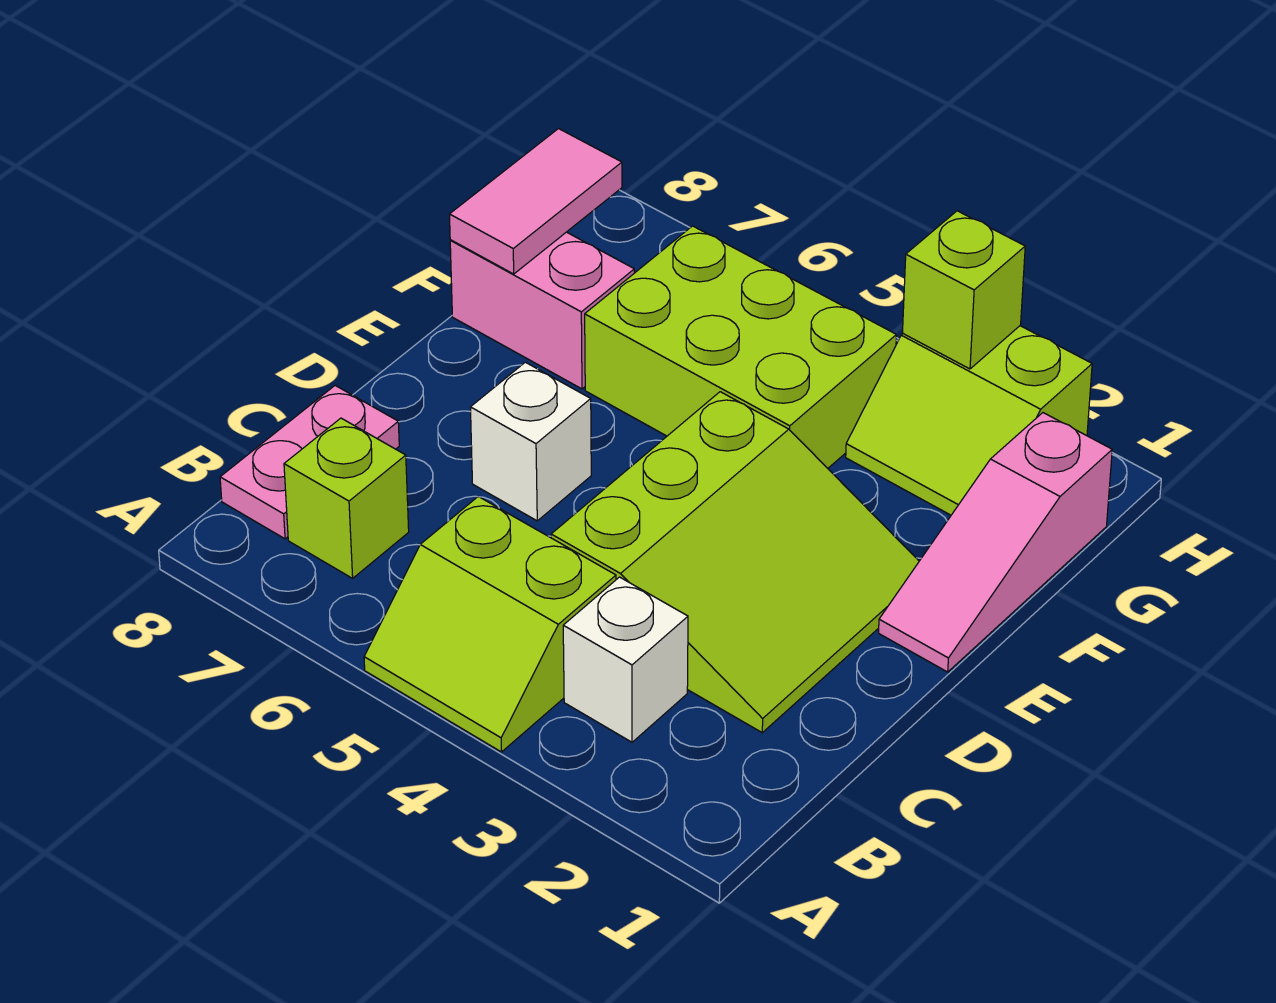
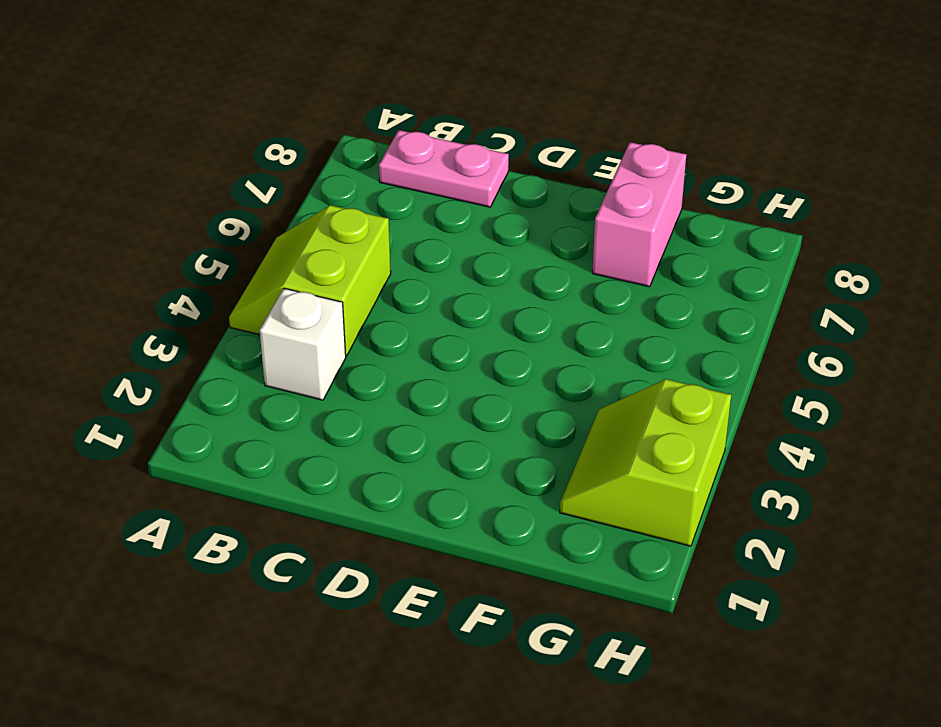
none -> lime brick B7 level 1
none -> lime slope C2:E4 level 1 top 4
none -> white brick D6 level 1

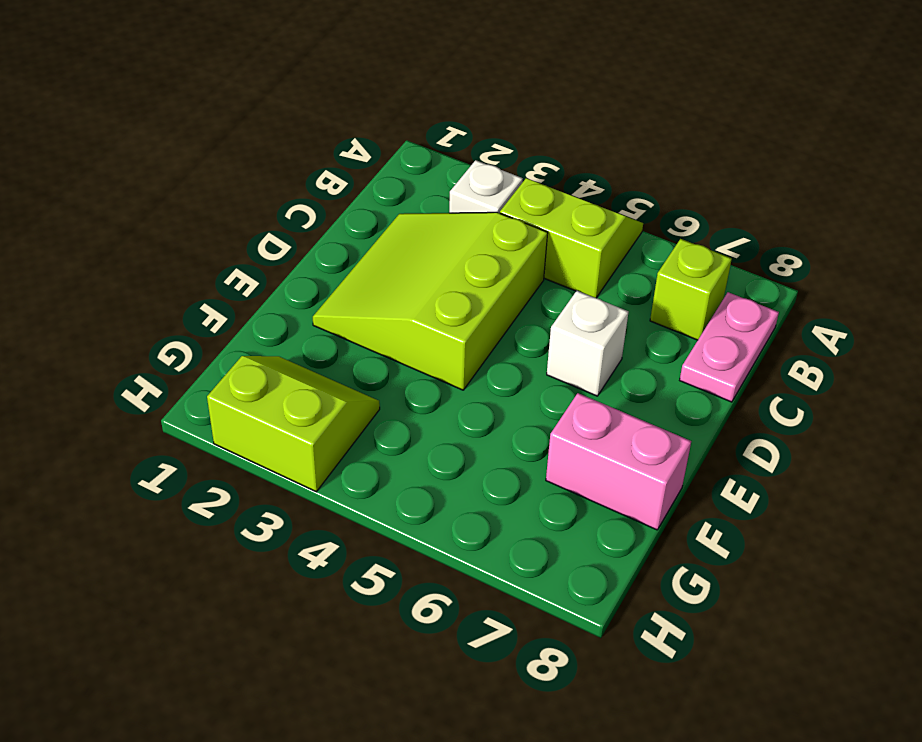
none -> pink slope E1:G1 level 1 top G
none -> lime brick F4:G6 level 1
none -> pink tile F8:G8 level 2

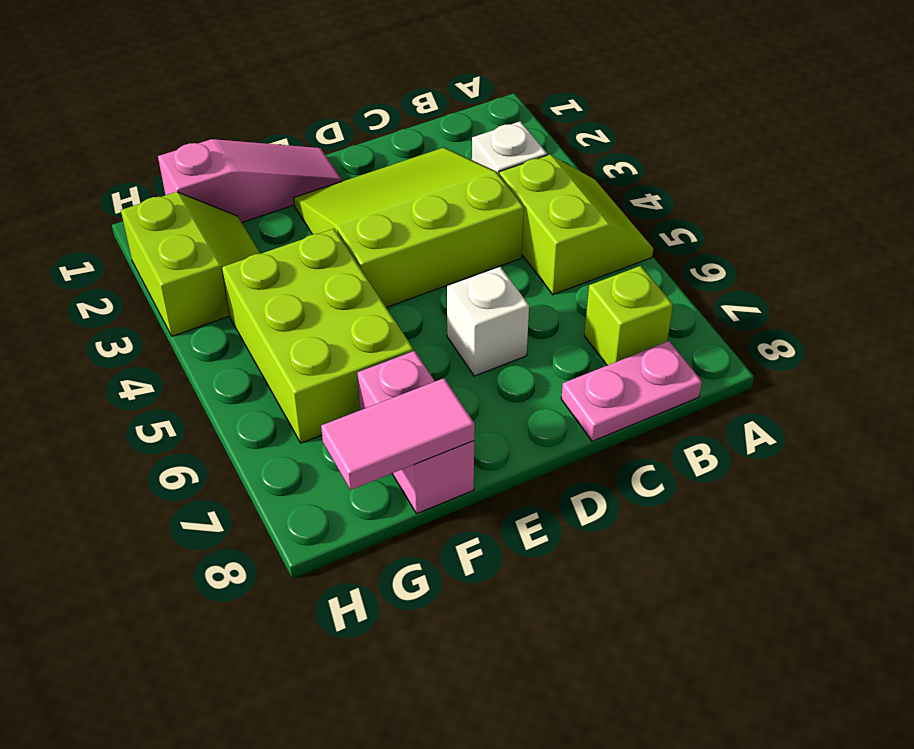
none -> lime brick H3 level 2

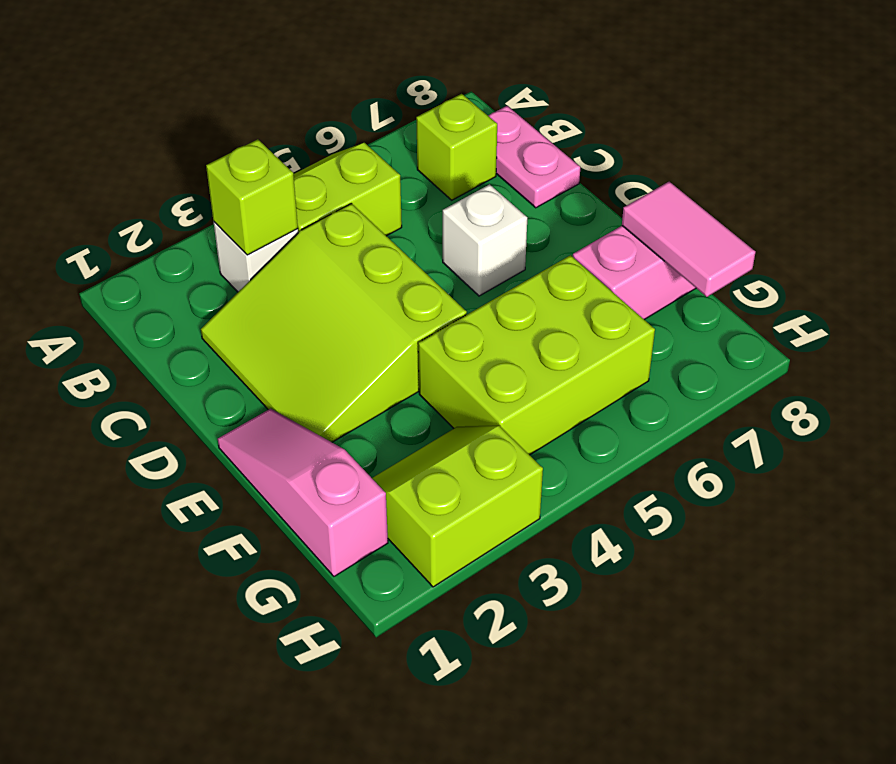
lime brick B3 level 2 -> lime brick H3 level 2

